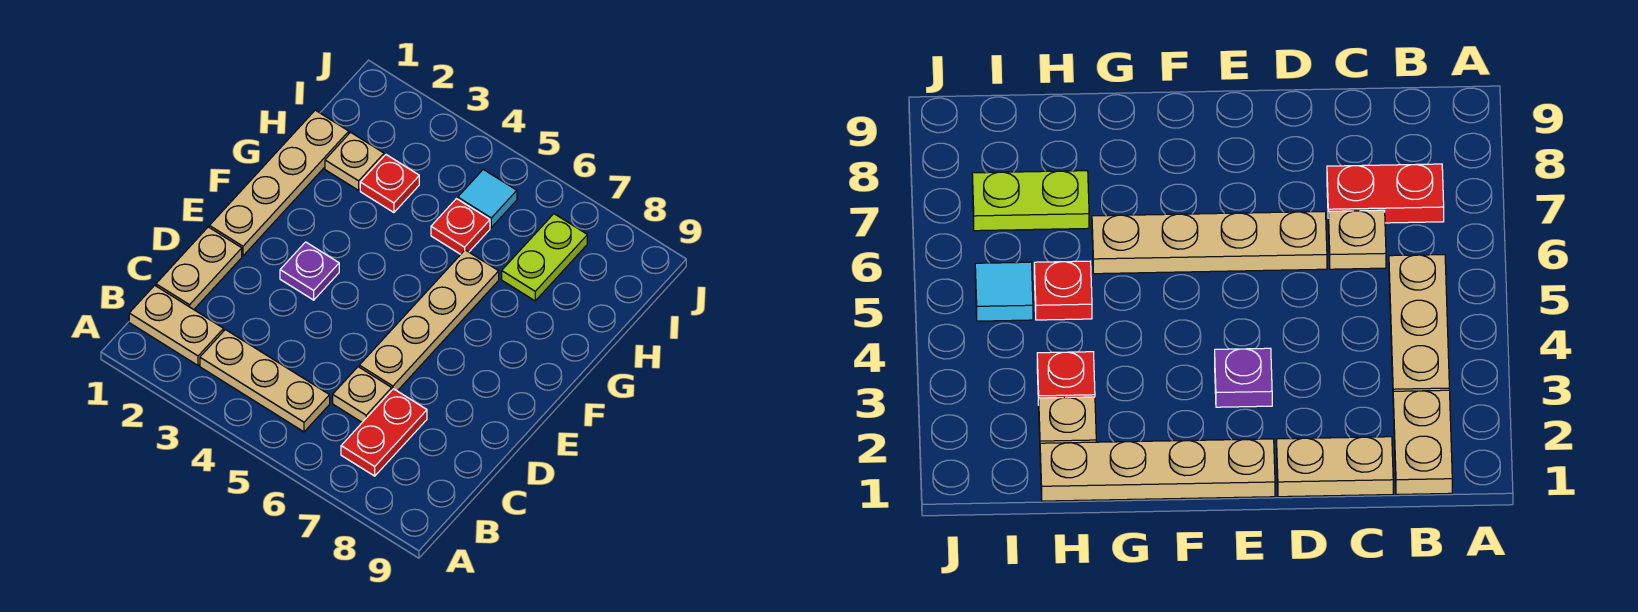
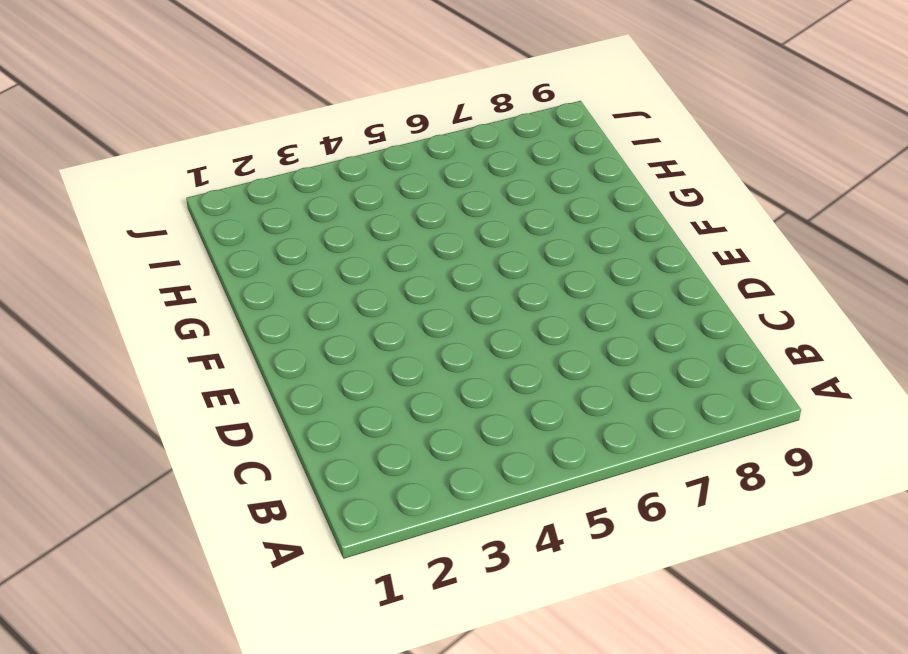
none -> tan plate B1:B2 level 1
none -> tan plate B3:B5 level 1
none -> red plate B7:C7 level 1

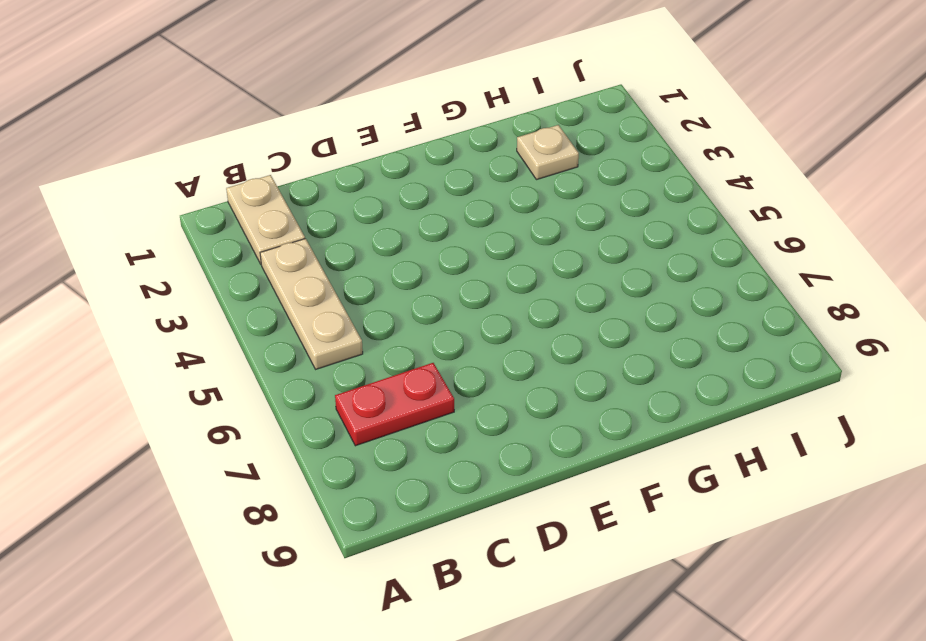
none -> tan plate C1:D1 level 1
none -> tan plate C6 level 1
none -> tan plate D6:G6 level 1

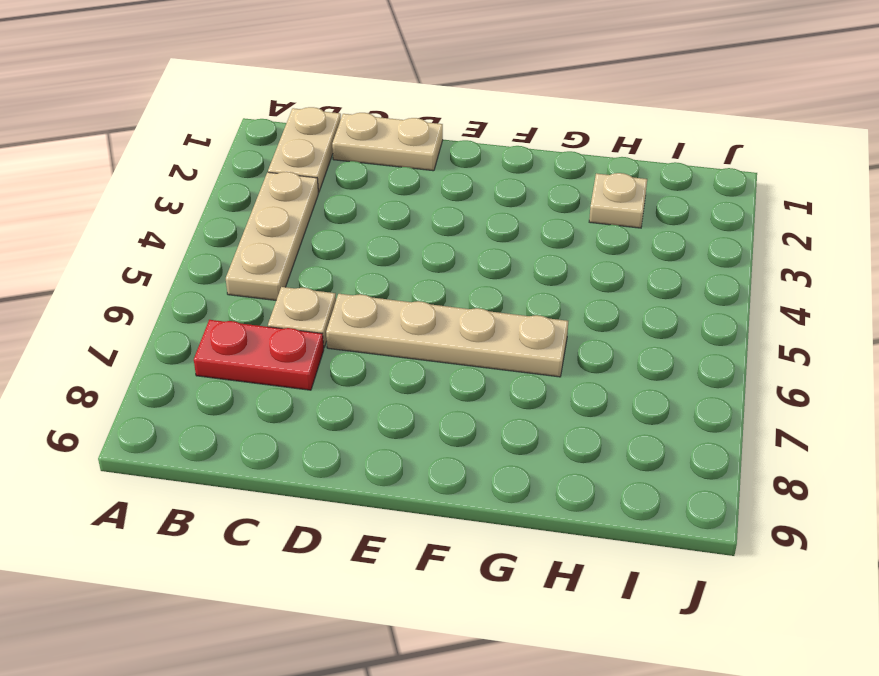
none -> tan plate E1:H1 level 1
none -> purple plate E3 level 1
none -> red plate H3 level 1

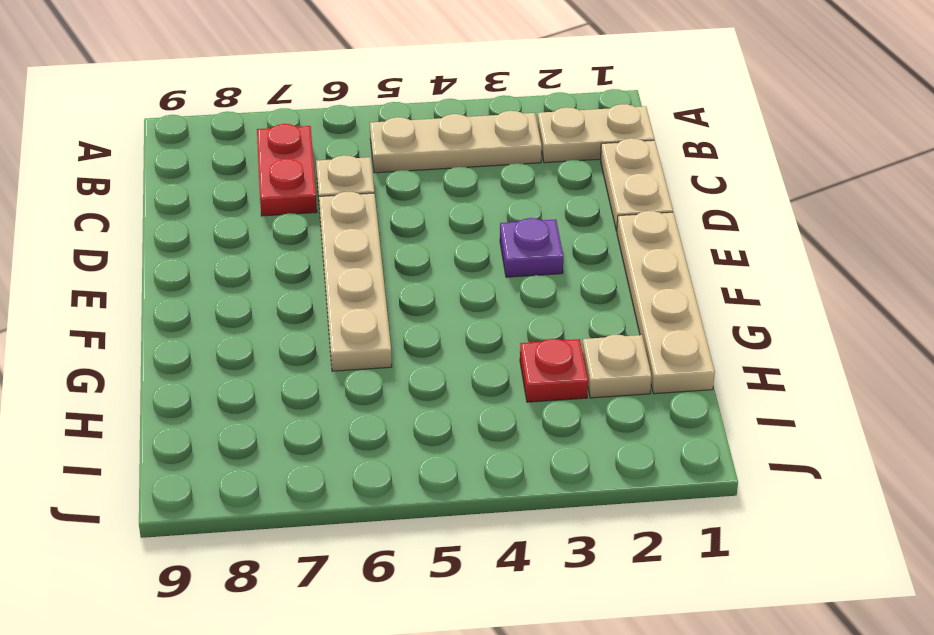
none -> red plate H5 level 1
none -> lime plate H7:I7 level 1
none -> cyan tile I5 level 1

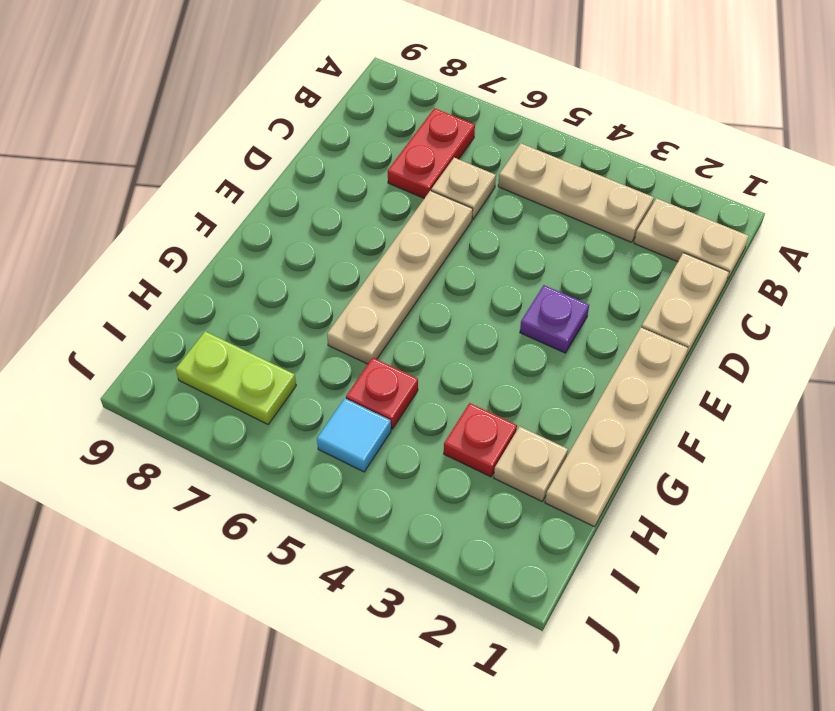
lime plate I7:I8 level 1 -> lime plate H7:I7 level 1

